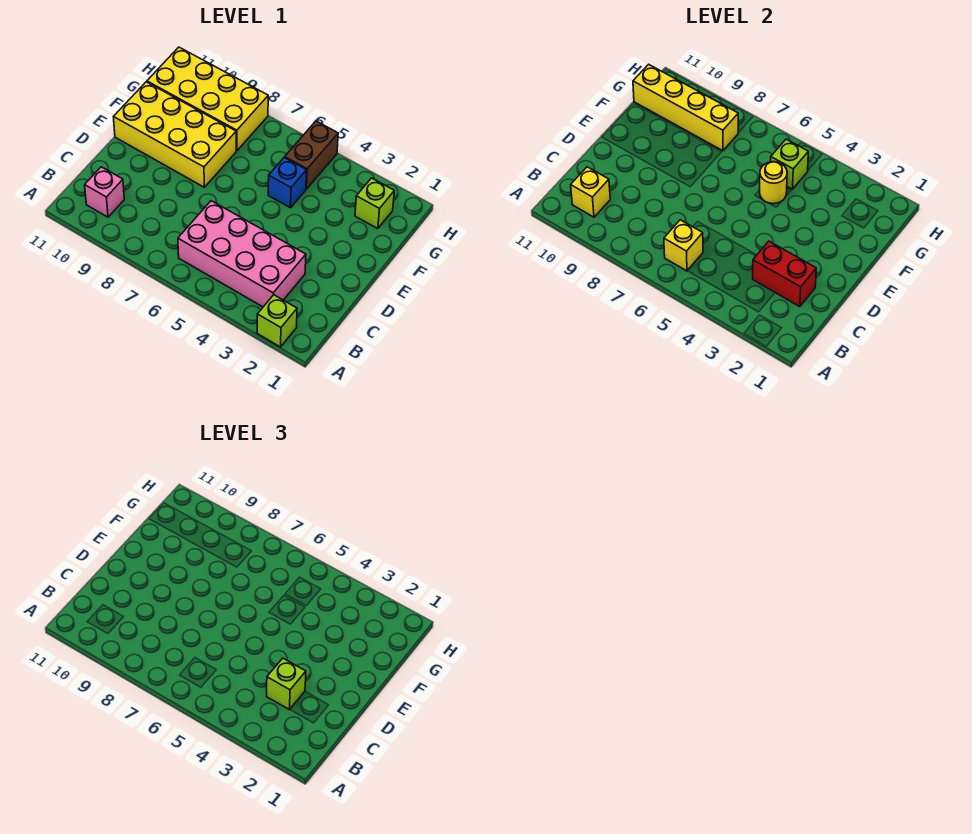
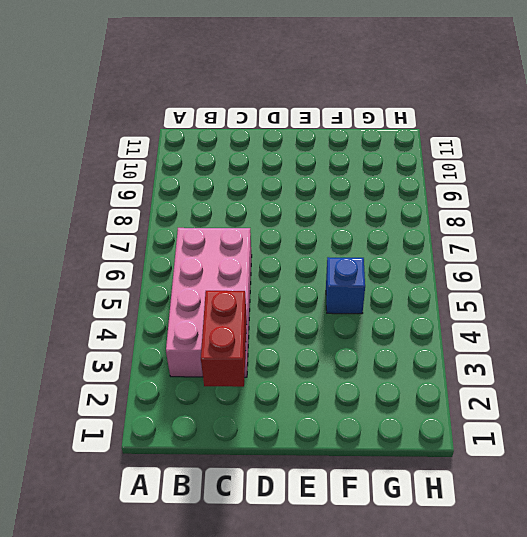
none -> lime brick A2 level 1
none -> pink brick B10 level 1
none -> yellow brick E8:F11 level 1

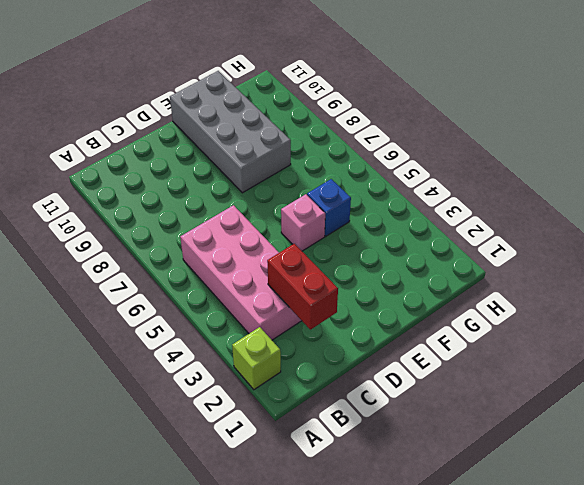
pink brick E5 level 1 -> pink brick B10 level 1
grey brick E8:F11 level 1 -> yellow brick E8:F11 level 1
none -> lime brick G2 level 1
none -> brown brick G5:H5 level 1
none -> yellow brick G8:H11 level 1

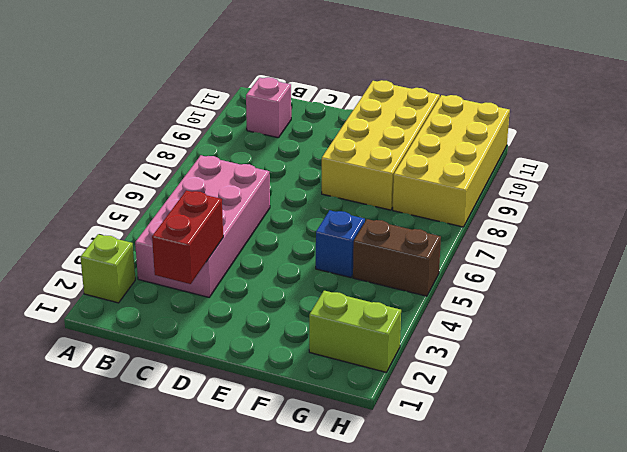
lime brick G2:H2 level 1 -> lime brick G2 level 1
none -> yellow brick B6 level 2
none -> yellow brick B10 level 2
none -> yellow round brick F5 level 2

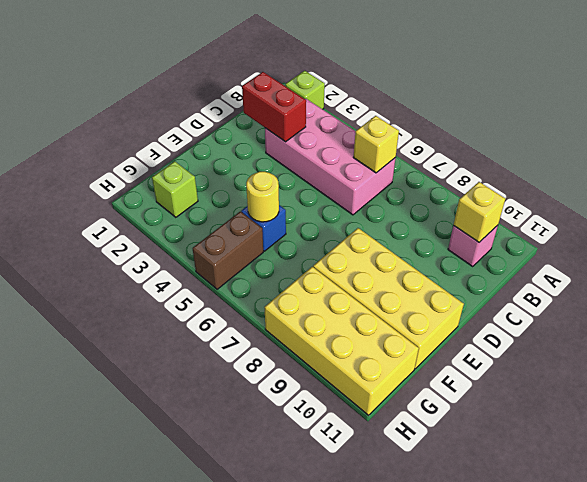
none -> lime brick G5 level 2
none -> yellow brick G8:G11 level 2
none -> lime brick C3 level 3

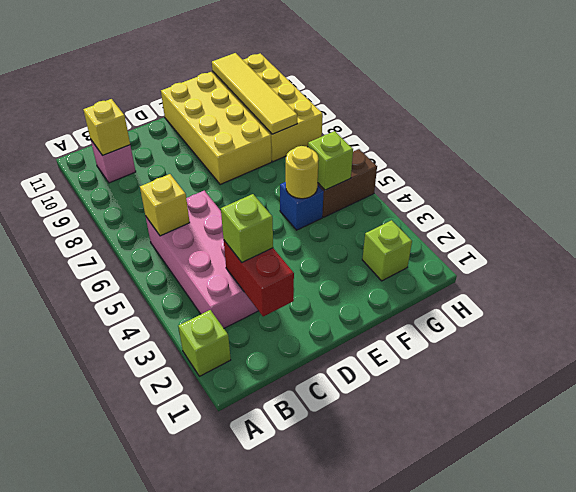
yellow tile G8:G11 level 2 -> yellow brick G8:G11 level 2

